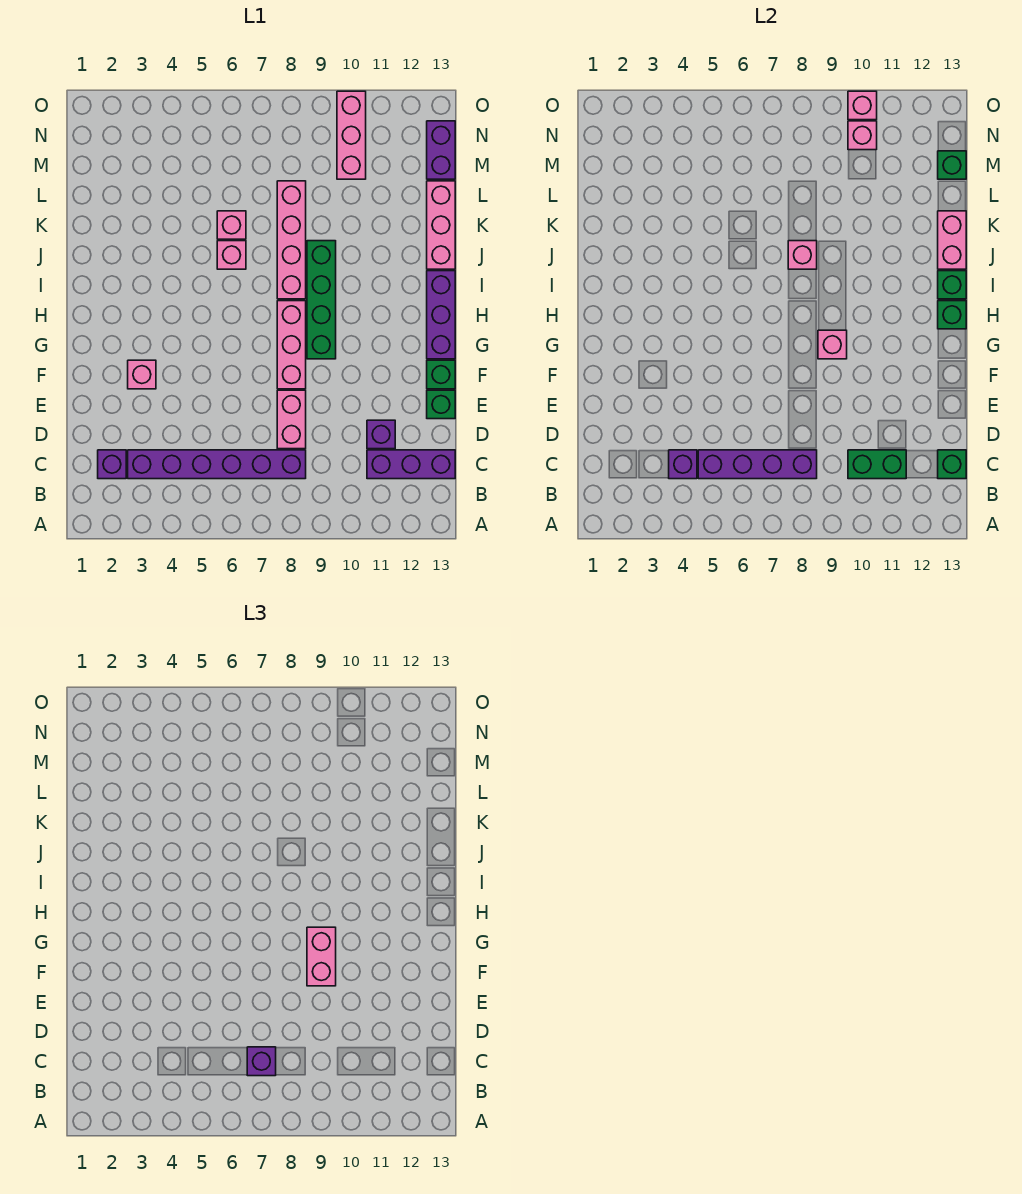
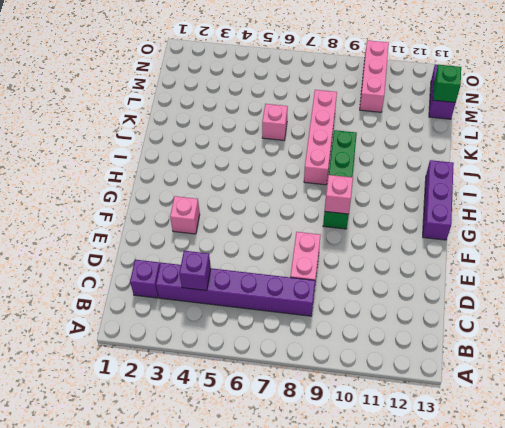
none -> purple brick C11:C13 level 1
none -> purple brick D11 level 1
none -> green brick E13 level 1
none -> pink brick F8:H8 level 1

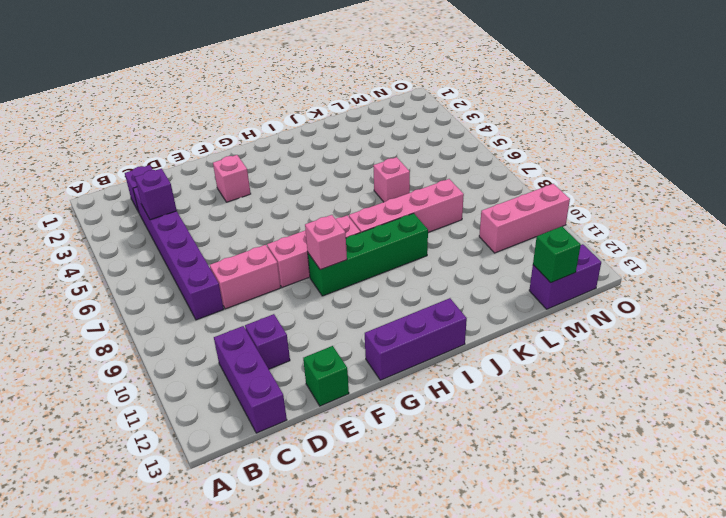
none -> green brick F13 level 1
none -> pink brick J6 level 1
none -> pink brick J13:L13 level 1
none -> purple brick C5:C8 level 2

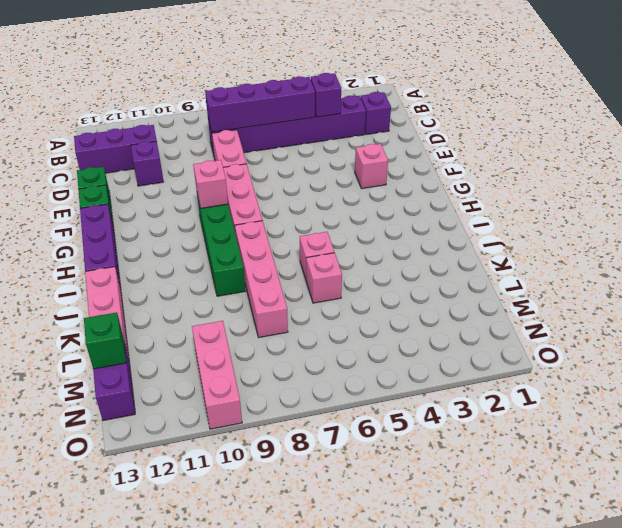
none -> green brick C10:C11 level 2
none -> green brick C13 level 2
none -> green brick H13 level 2
none -> green brick I13 level 2

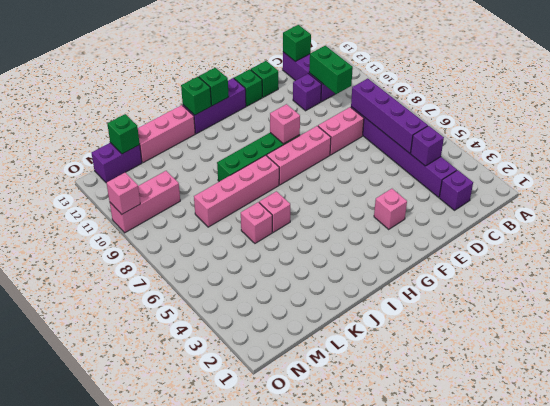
none -> pink brick J8 level 2
none -> pink brick J13:K13 level 2
none -> pink brick N10 level 2
none -> purple brick C7 level 3

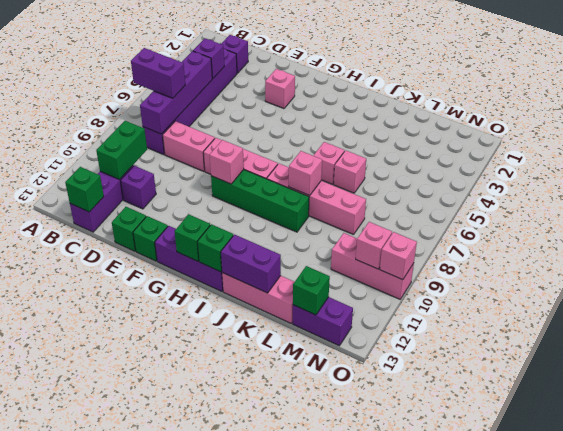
purple brick B7:C7 level 3 -> purple brick C7 level 3
purple brick J13:K13 level 2 -> pink brick J13:K13 level 2
none -> pink brick F9:G9 level 3

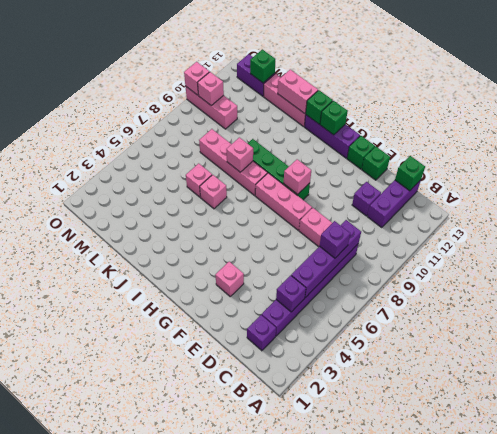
none -> green brick C10:C11 level 2
none -> pink brick F9:G9 level 3

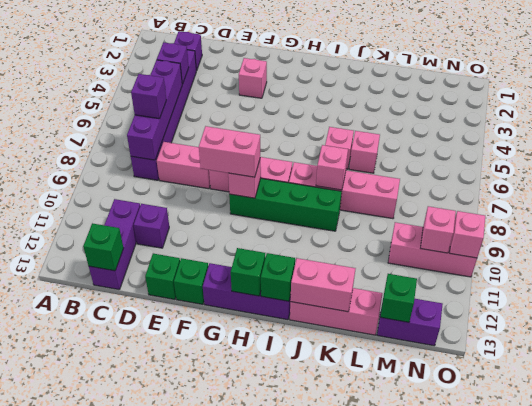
none -> green brick C10:C11 level 2

